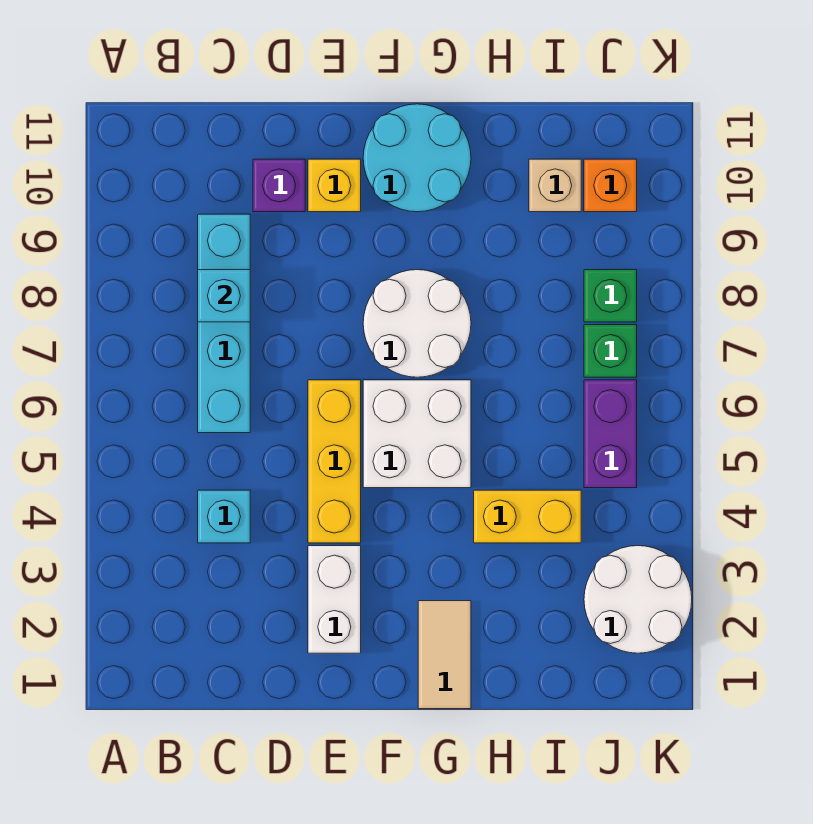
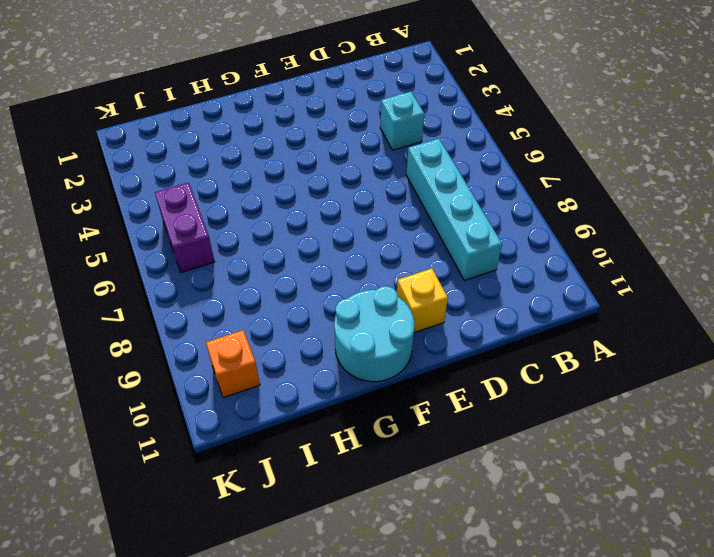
none -> purple brick D10 level 1
none -> white brick E2:E3 level 1
none -> yellow brick E4:E6 level 1

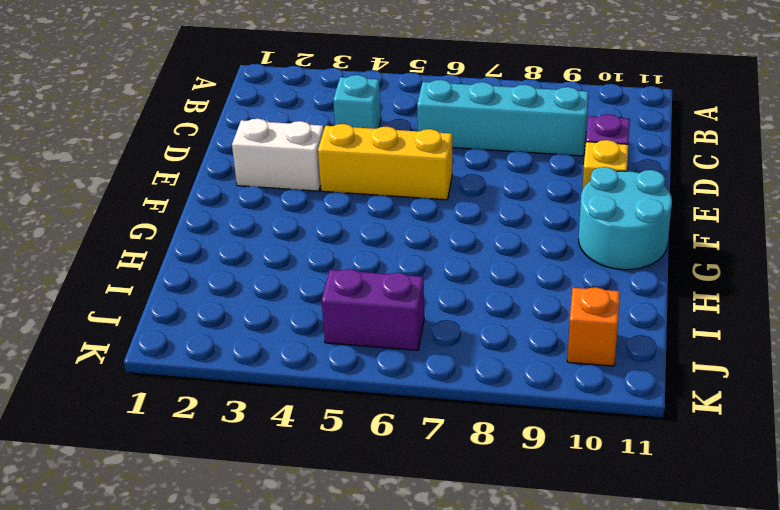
none -> white brick F5:G6 level 1
none -> white round brick F7:G8 level 1
none -> tan tile G1:G2 level 1

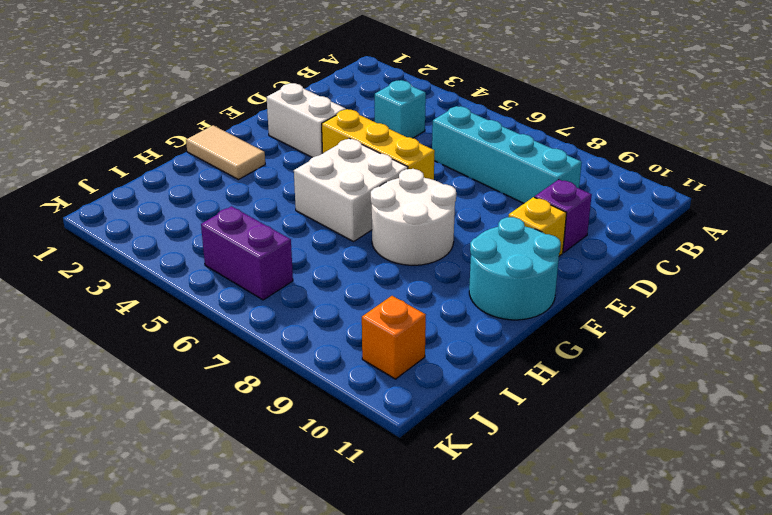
none -> yellow brick H4:I4 level 1
none -> tan brick I10 level 1
none -> white round brick J2:K3 level 1

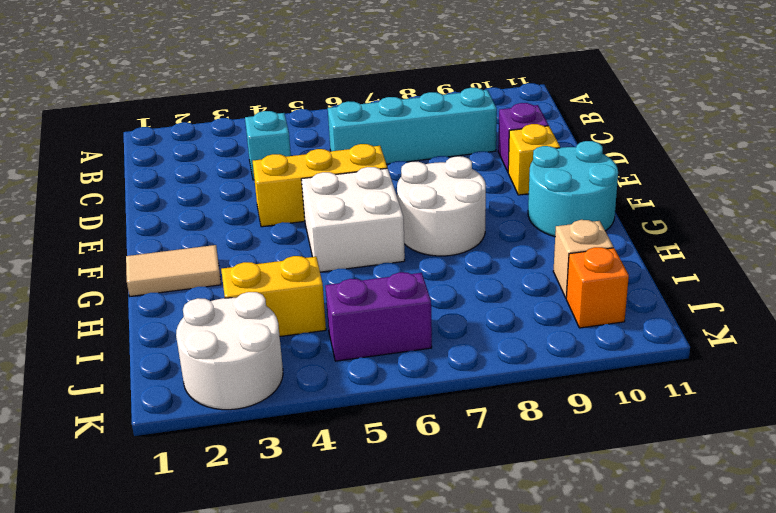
yellow brick I3:I4 level 1 -> yellow brick H4:I4 level 1
none -> white brick E2:E3 level 1
none -> green brick J7 level 1
none -> green brick J8 level 1

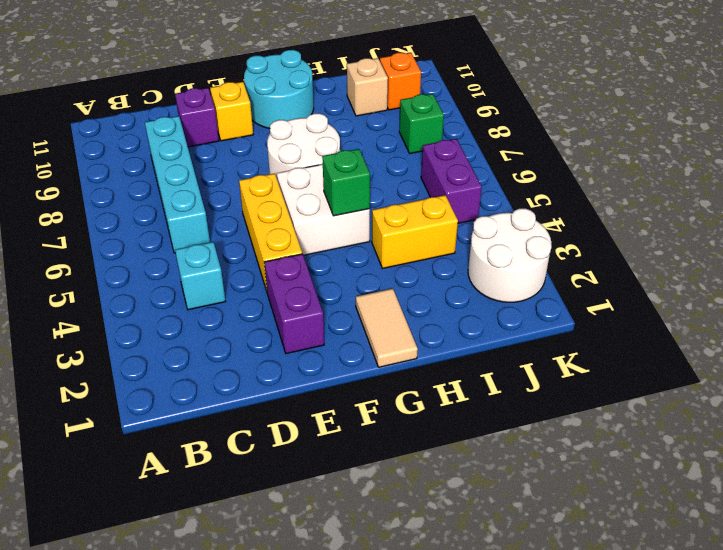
purple brick E2:E3 level 1 -> white brick E2:E3 level 1
green brick G5 level 2 -> green brick J7 level 1
none -> cyan brick C8 level 2

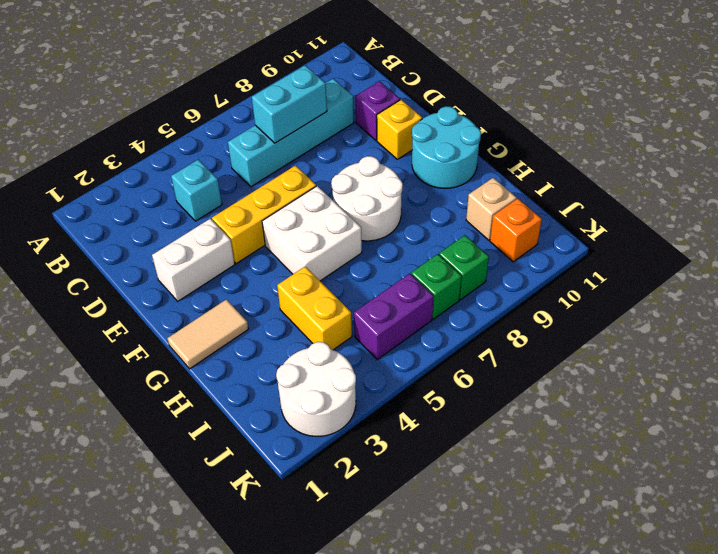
cyan brick C7:C8 level 2 -> cyan brick C8 level 2

